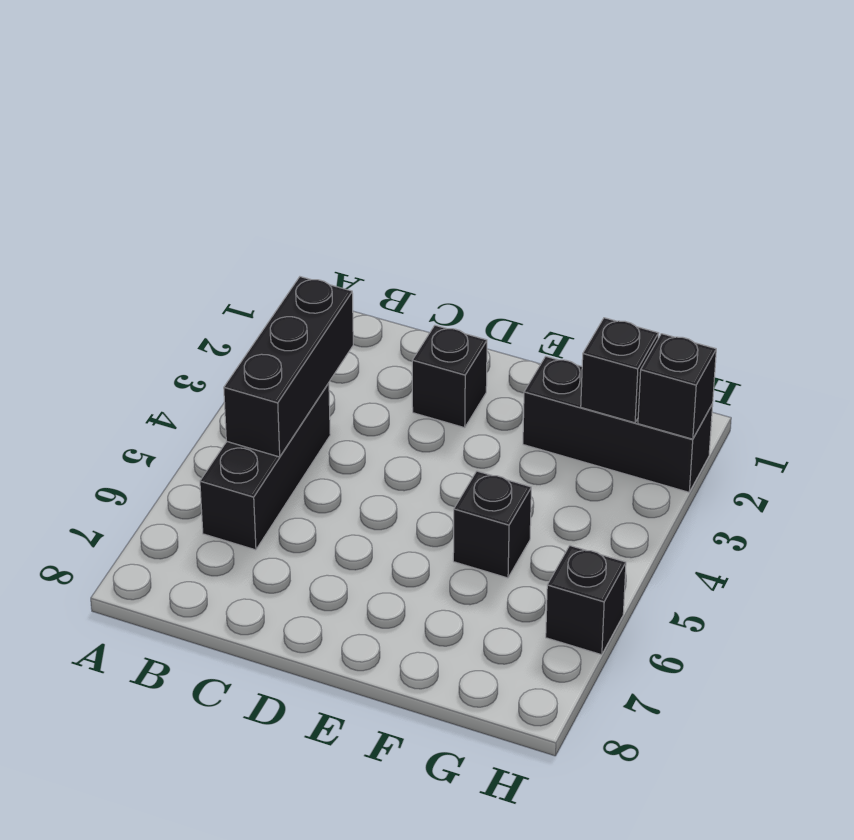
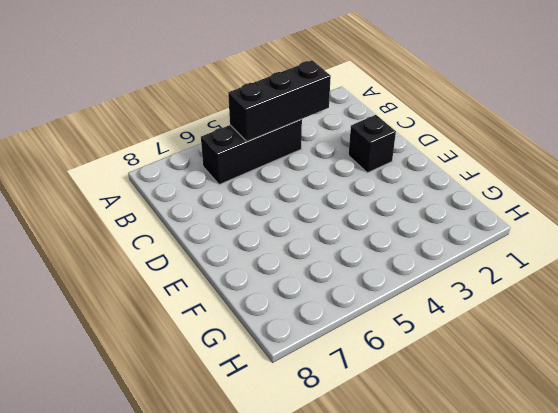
none -> black brick F2:H2 level 1
none -> black brick F5 level 1

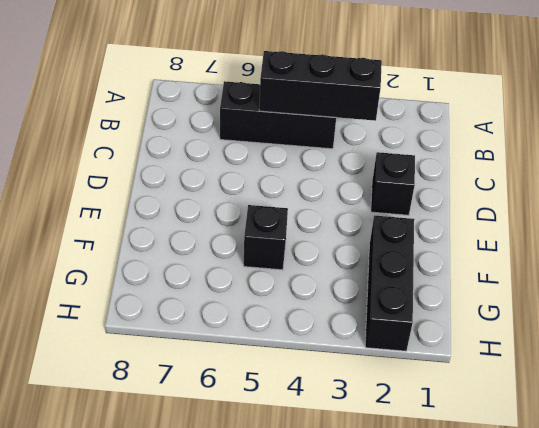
none -> black brick H6 level 1
none -> black brick G2 level 2

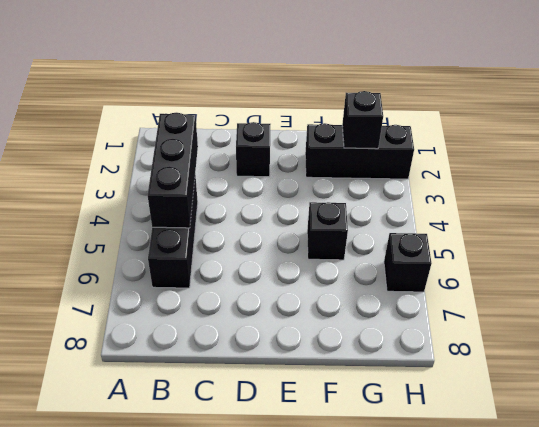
none -> black brick H2 level 2

